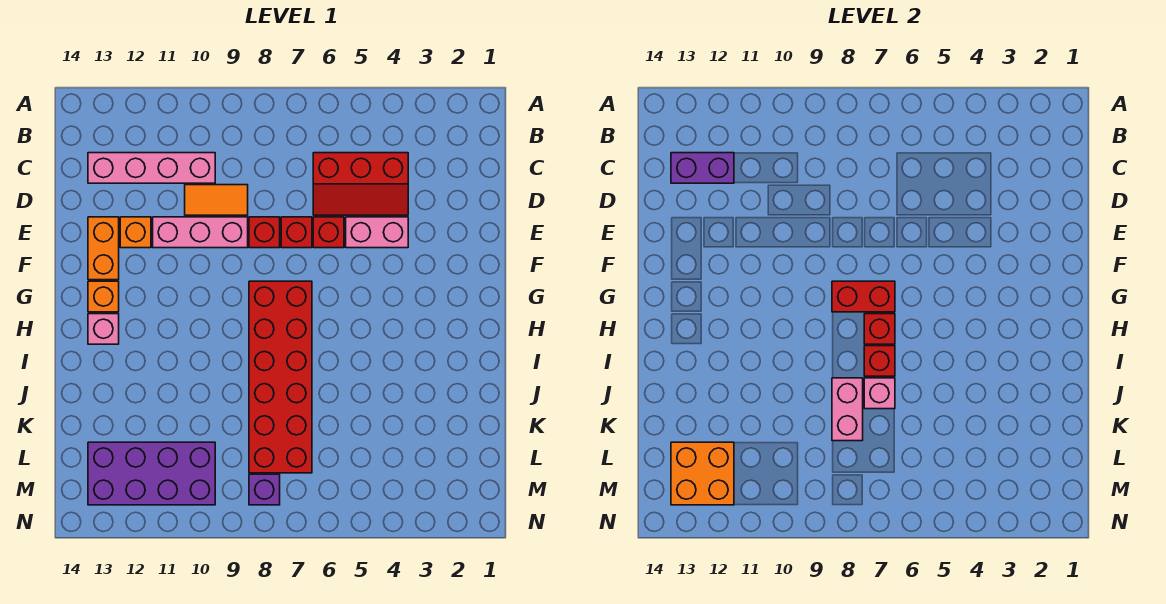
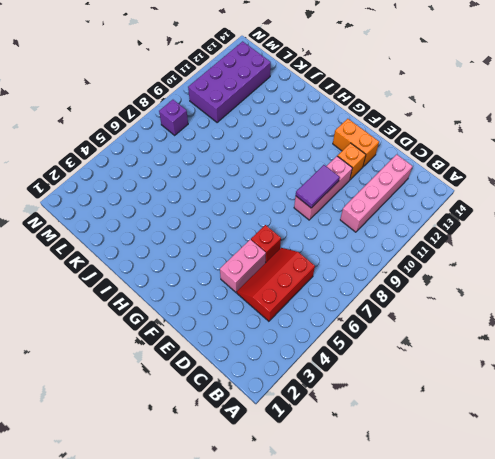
purple tile E9:E10 level 2 -> none
none -> orange tile D9:D10 level 1
none -> red brick E7 level 1
none -> red brick E8 level 1

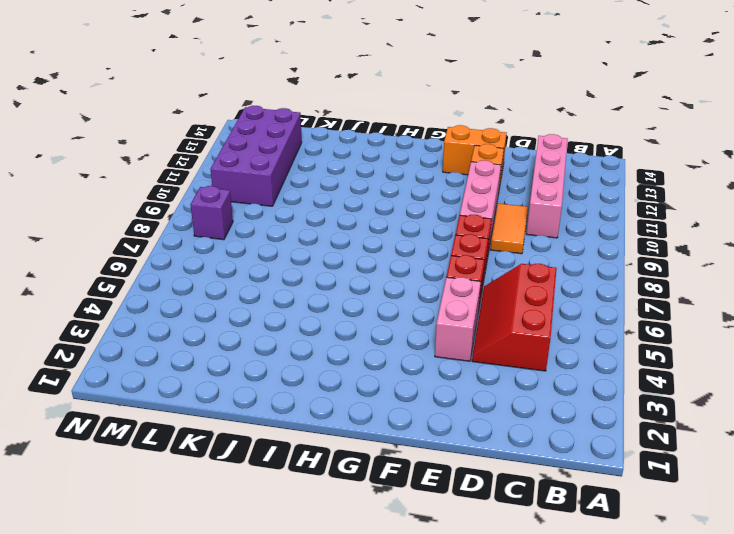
none -> red brick G7:L8 level 1
none -> orange brick G13 level 1
none -> pink brick H13 level 1

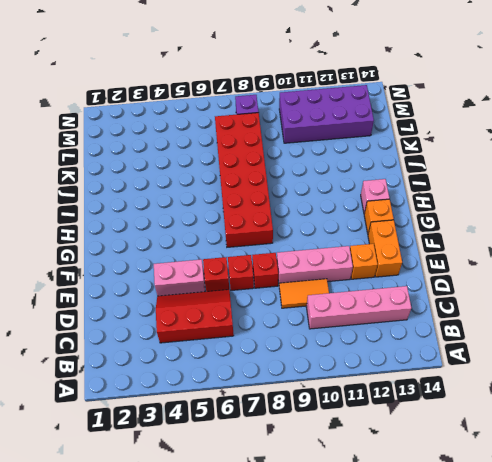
none -> purple brick C12:C13 level 2
none -> red brick G7:G8 level 2
none -> red brick H7 level 2

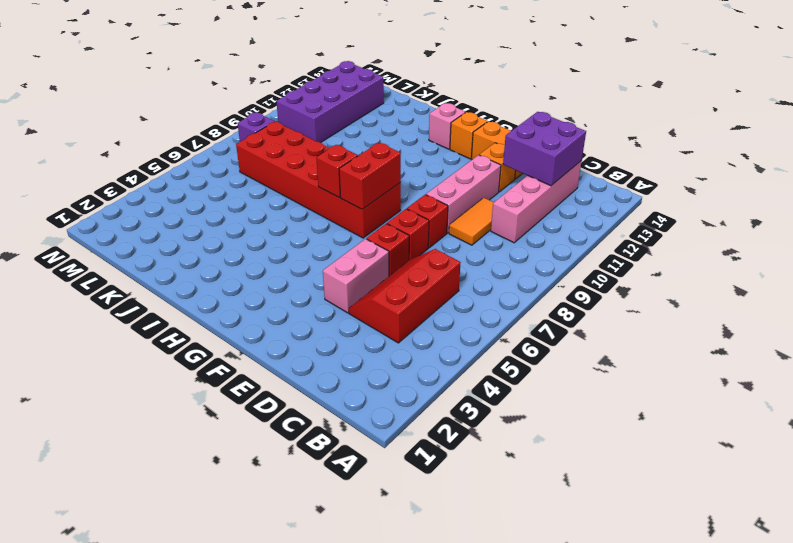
purple brick C12:D13 level 2 -> purple brick C12:C13 level 2
none -> red brick I7 level 2
none -> pink brick J7 level 2
none -> pink brick J8:K8 level 2

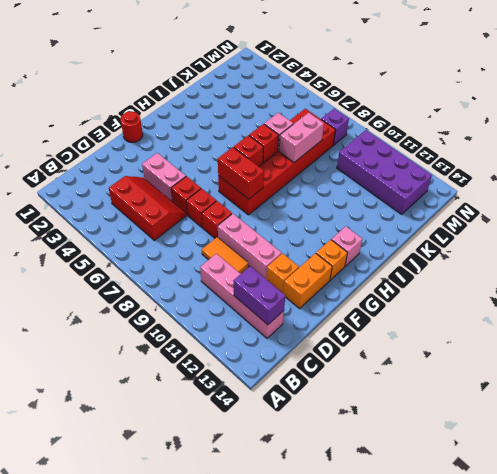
red round brick F1 level 1 -> none
none -> orange brick L12:M13 level 2

